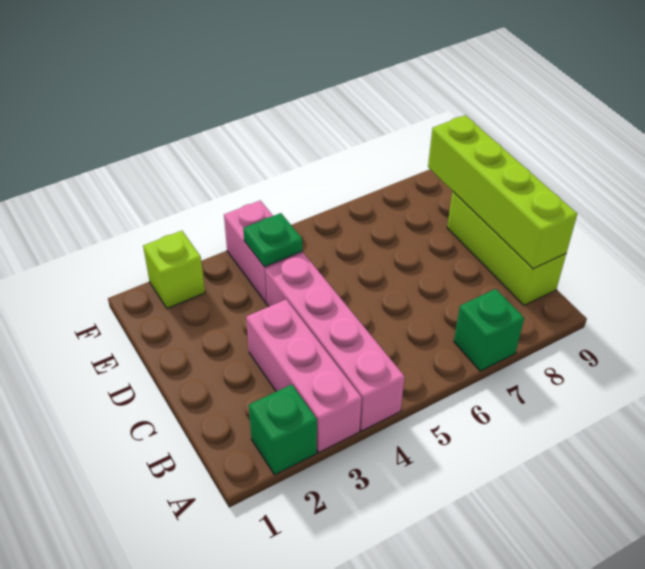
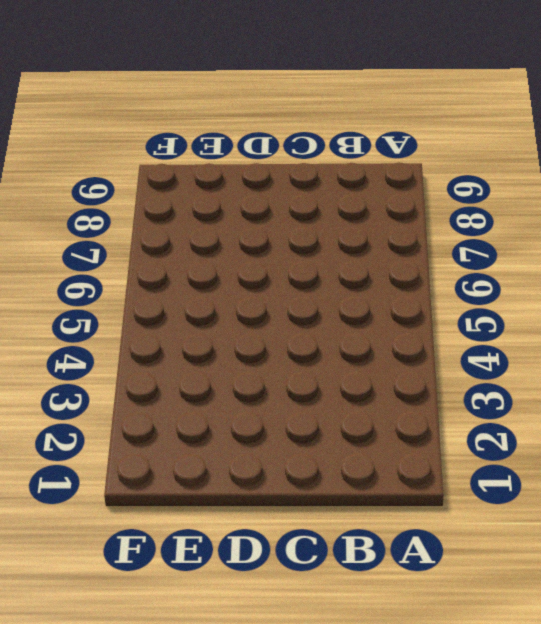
none -> green brick A2 level 1
none -> pink brick A3:C3 level 1

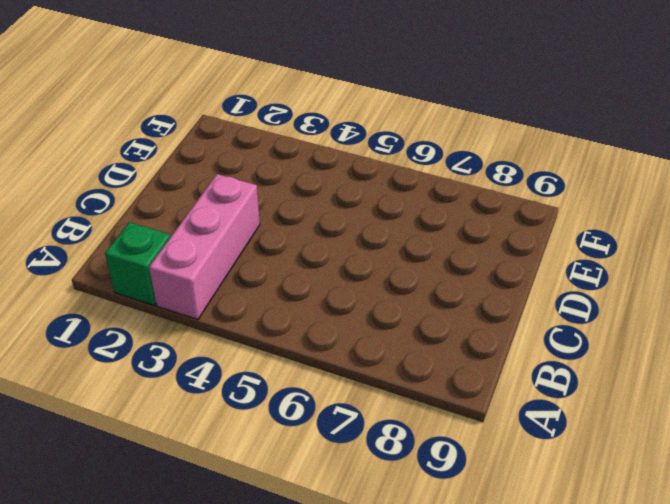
none -> pink brick A4:D4 level 1
none -> green brick A7 level 1

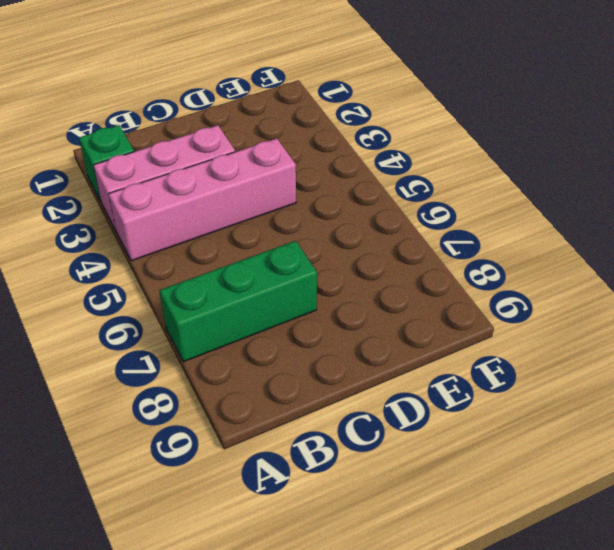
green brick A7:C7 level 1 -> green brick A7 level 1
none -> lime brick B9:D9 level 1
none -> pink brick E4:F4 level 1

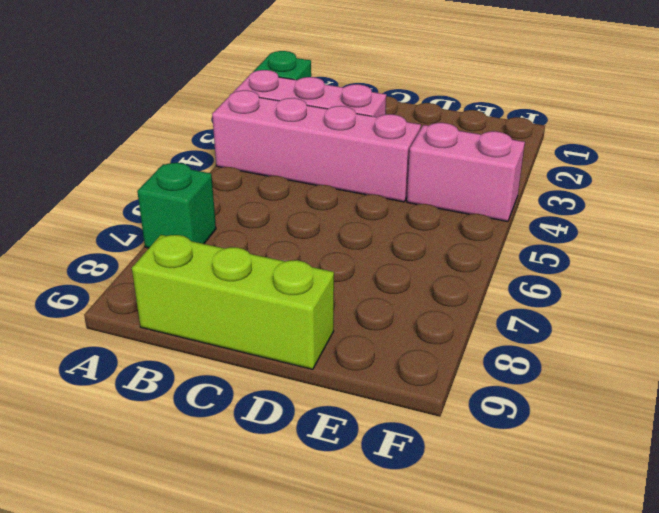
none -> lime brick F2 level 1
none -> lime brick B9:E9 level 2

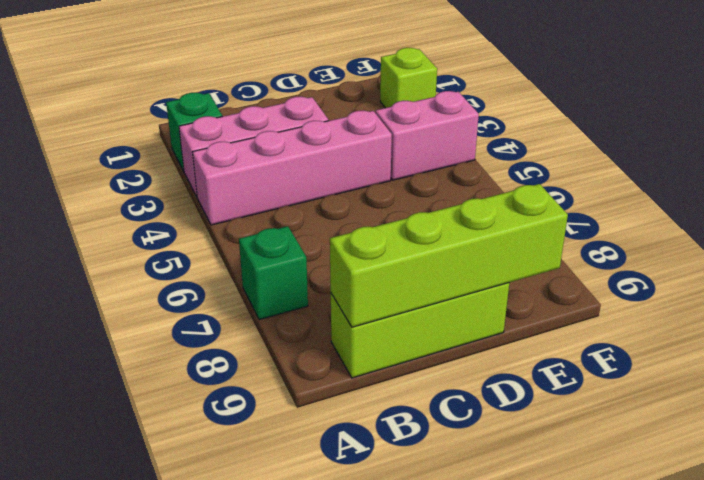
none -> green plate E4 level 2

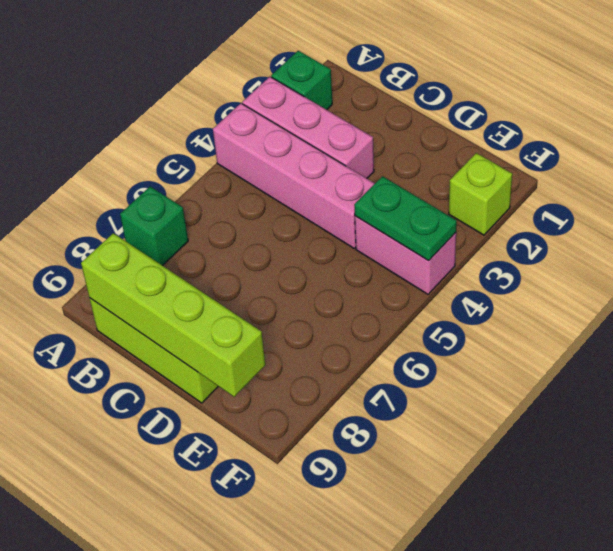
green plate E4:F4 level 2 -> green plate E4 level 2

